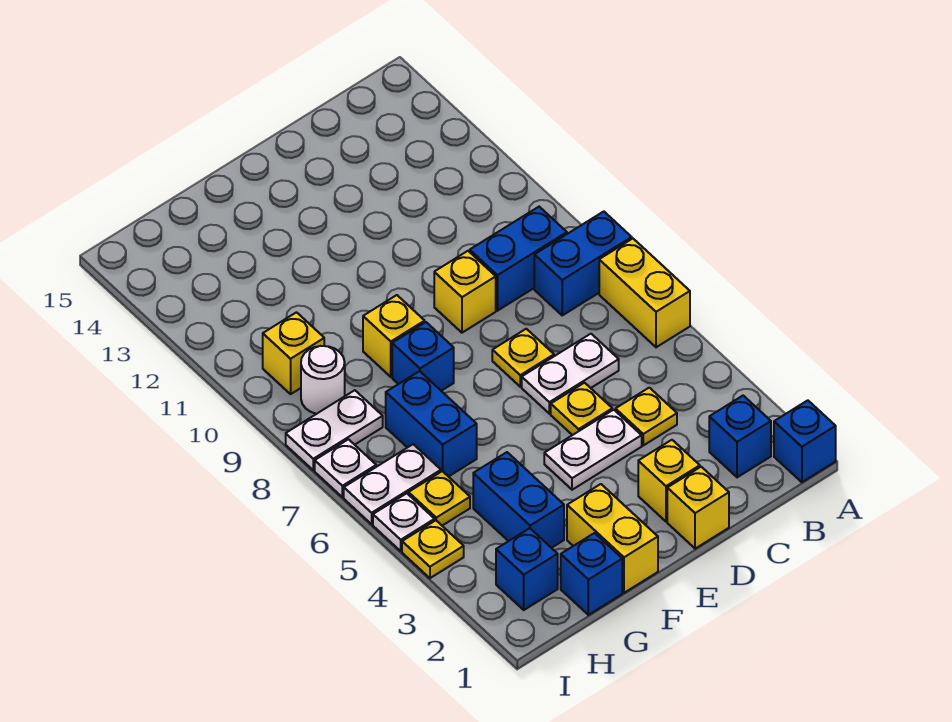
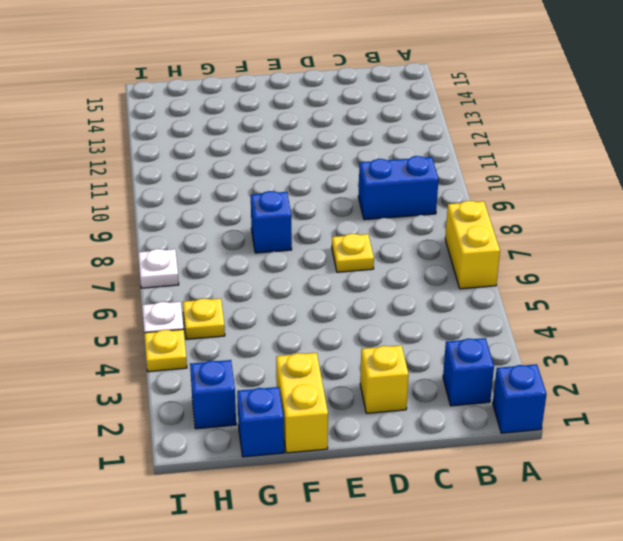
none -> blue brick A8:B8 level 1
none -> yellow plate C4 level 1
none -> white plate C6:D6 level 1

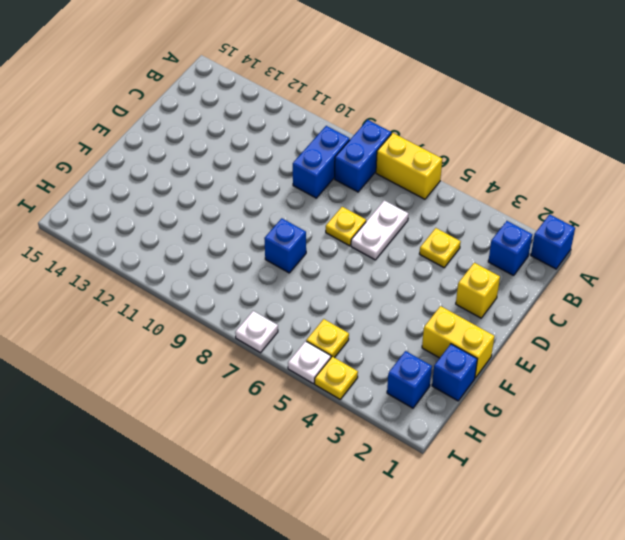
none -> yellow brick D1 level 1
none -> white plate D4:E4 level 1
none -> yellow plate D5 level 1

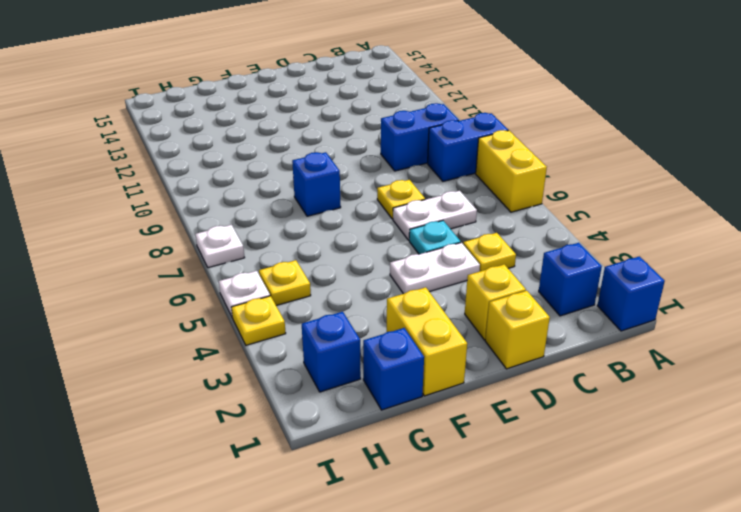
cyan plate D5 level 1 -> yellow plate D5 level 1
none -> yellow brick D9 level 1
none -> yellow brick F9 level 1
none -> blue brick G3:G4 level 1

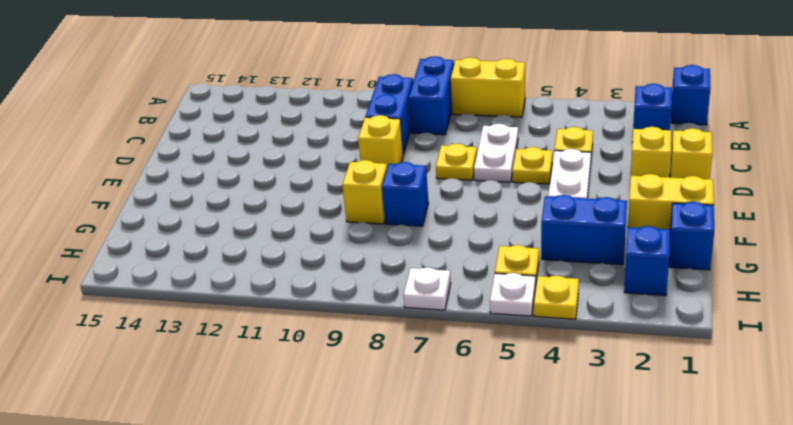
none -> blue brick G6:G7 level 1
none -> white plate H6:I6 level 1
none -> white plate H8:I8 level 1

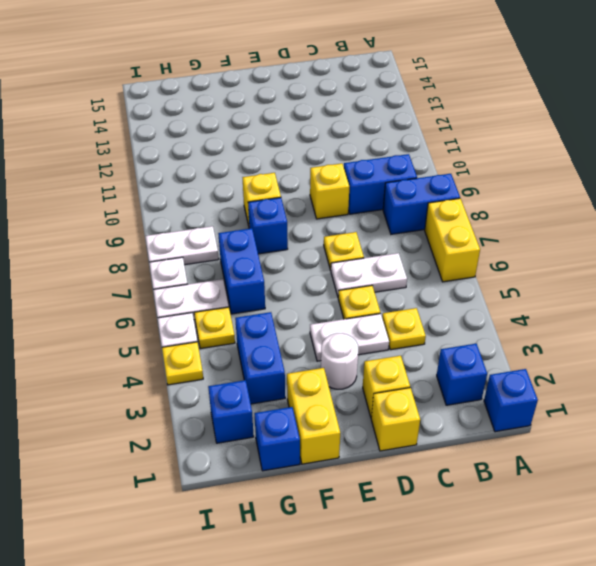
white round brick E3 level 1 -> white round brick H9 level 1
none -> yellow brick H10 level 1

